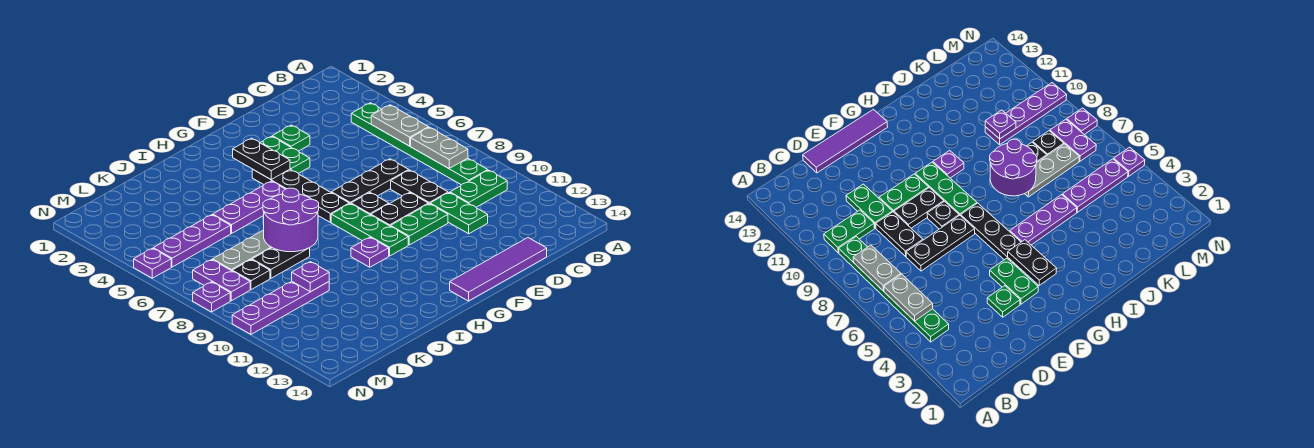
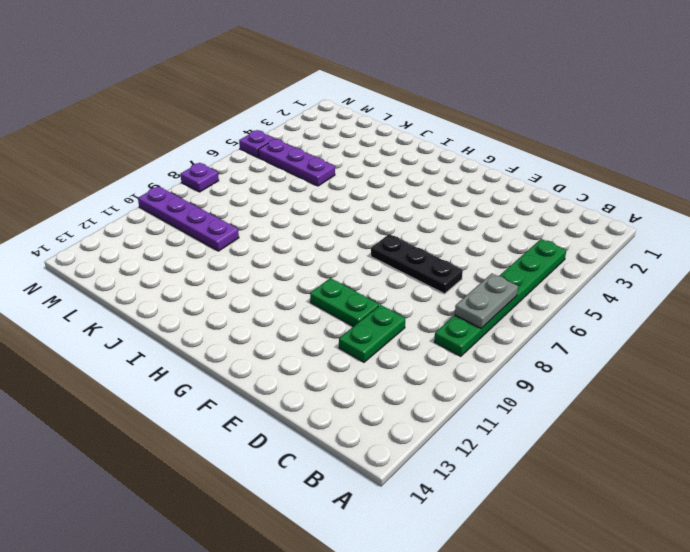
none -> green plate B10:C10 level 1
none -> black plate D8:D9 level 1
none -> purple tile D14:G14 level 1

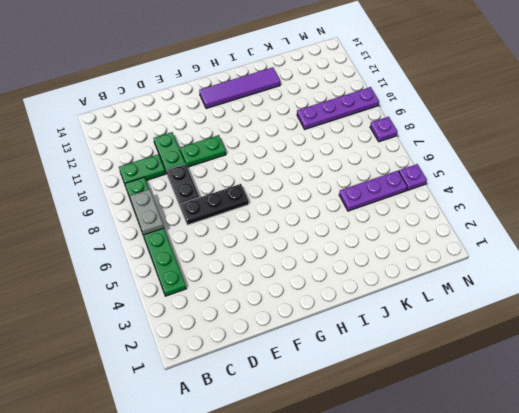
purple tile G13:J13 level 1 -> purple tile D14:G14 level 1
none -> green plate E3 level 1
none -> black plate E9:F9 level 1
none -> green plate F3:F4 level 1

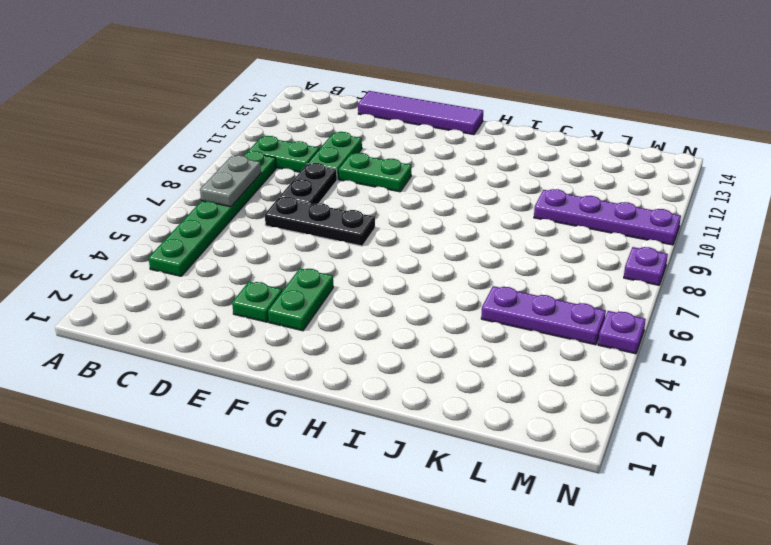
none -> black plate E9:F9 level 1
none -> black plate F8 level 1
none -> black plate G4:G7 level 1

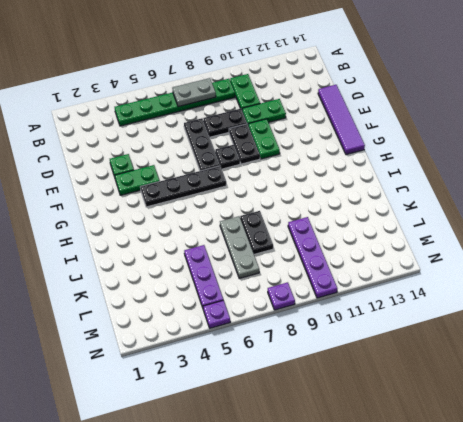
none -> green plate G8:G10 level 1
none -> purple plate H5:J5 level 1
none -> purple plate H10 level 1

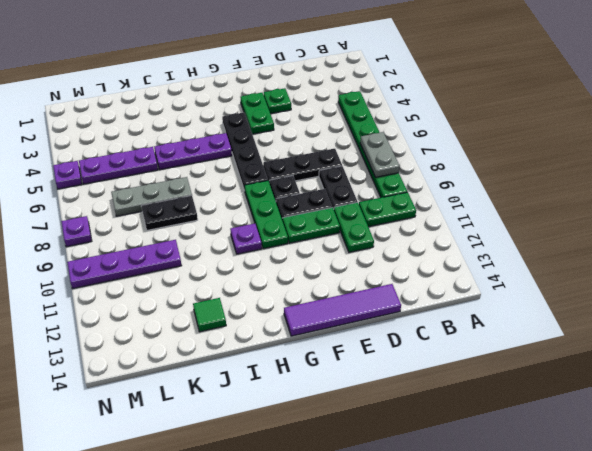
green tile J13 level 1 -> none
none -> black plate L8 level 1
none -> purple plate M7:M8 level 1
none -> grey plate B5:B6 level 2

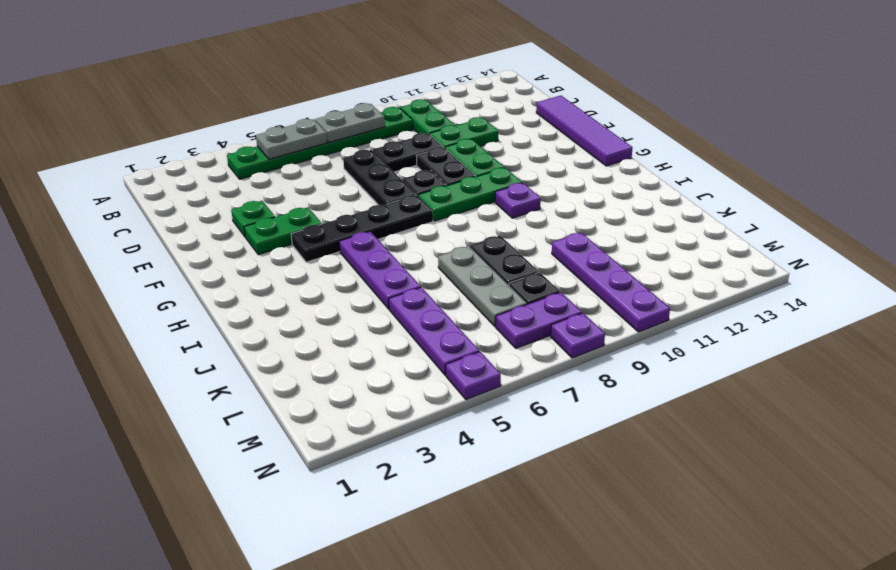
none -> black plate G3:G4 level 2
none -> purple round brick I7:J8 level 2
none -> purple plate K10 level 2

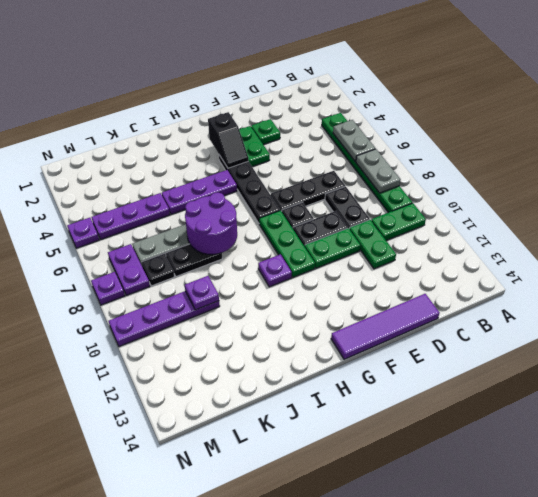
black slope G3:G4 level 2 top 3 -> black plate G3:G4 level 2

